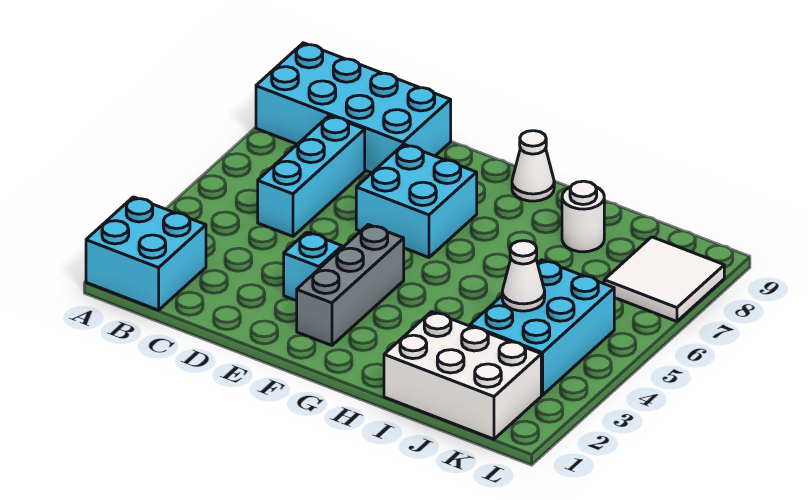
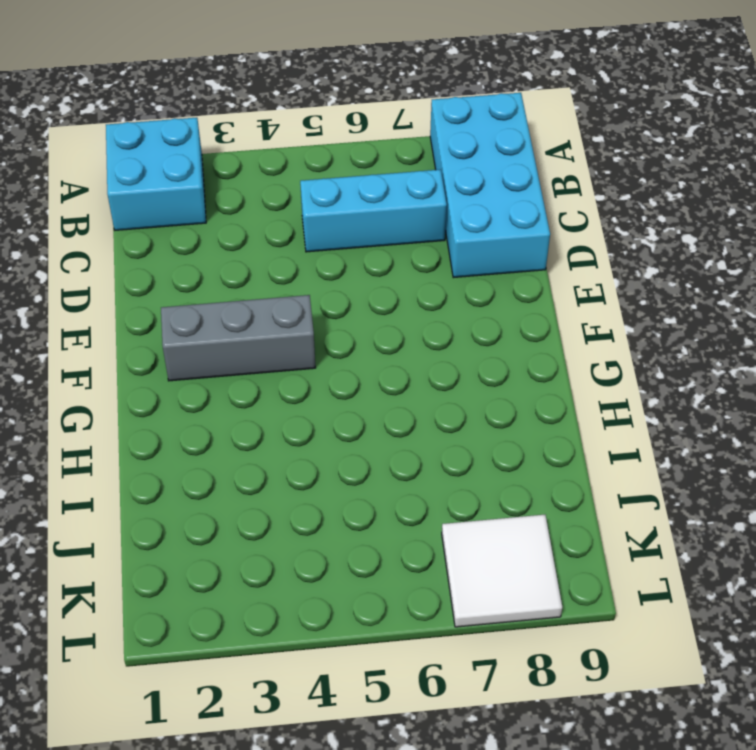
none -> cyan brick E3 level 1
none -> cyan brick E6:F7 level 1
none -> white cone G9 level 1

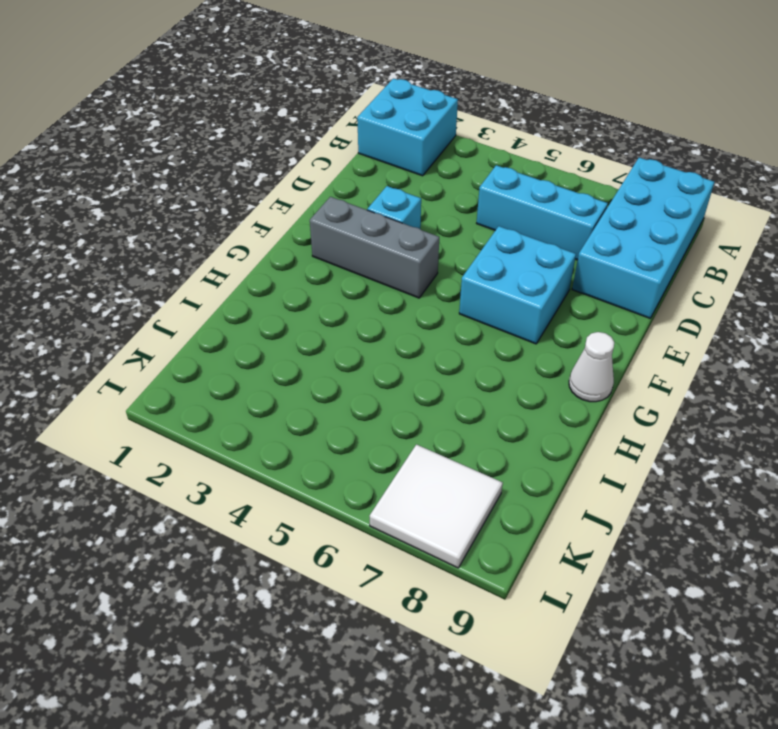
none -> white brick I1:K2 level 1
none -> white round brick I8 level 1
none -> cyan brick J3:K5 level 1

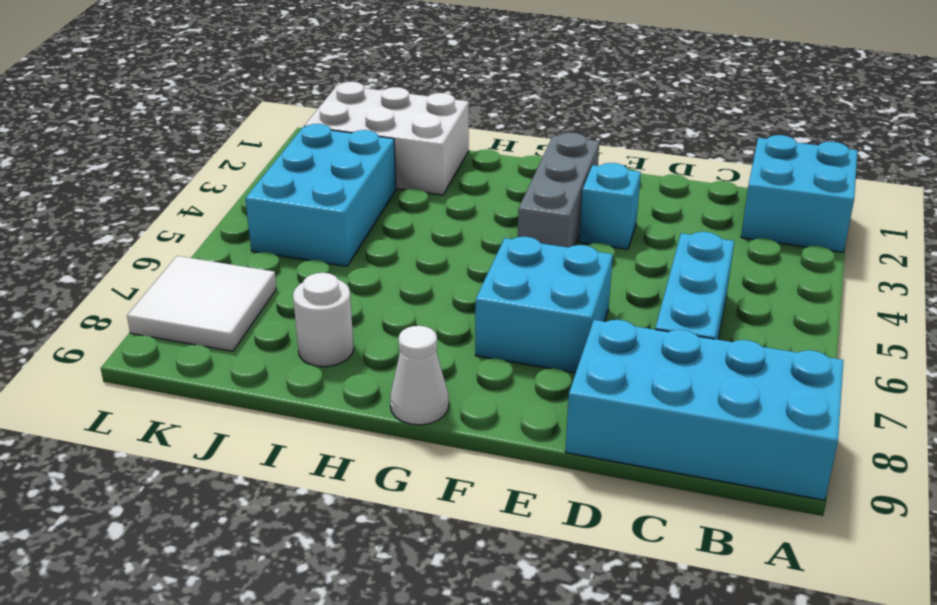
none -> white cone J4 level 2

